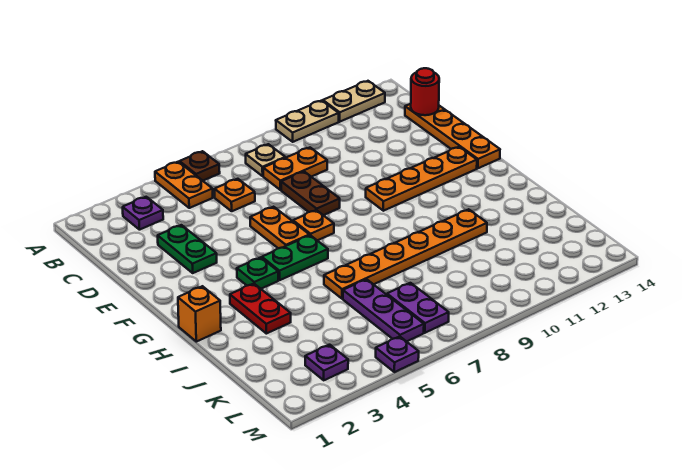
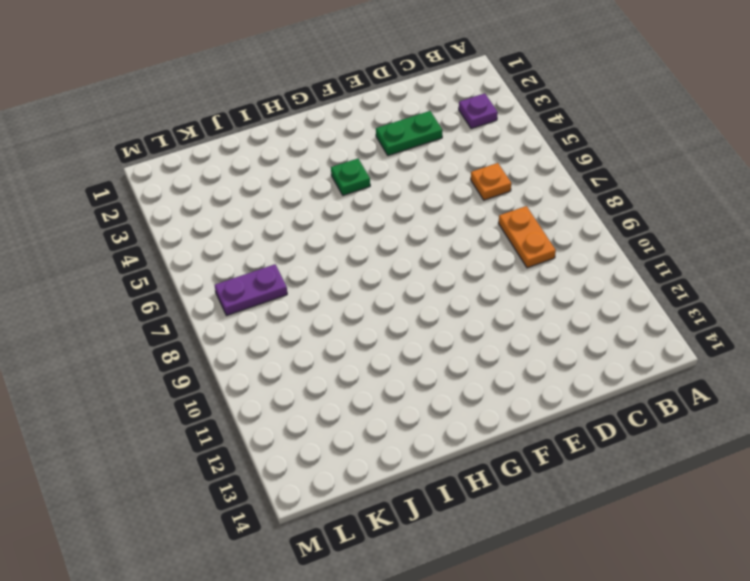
none -> orange plate A5:B5 level 1
none -> brown plate A6 level 1
none -> tan plate A10:A11 level 1

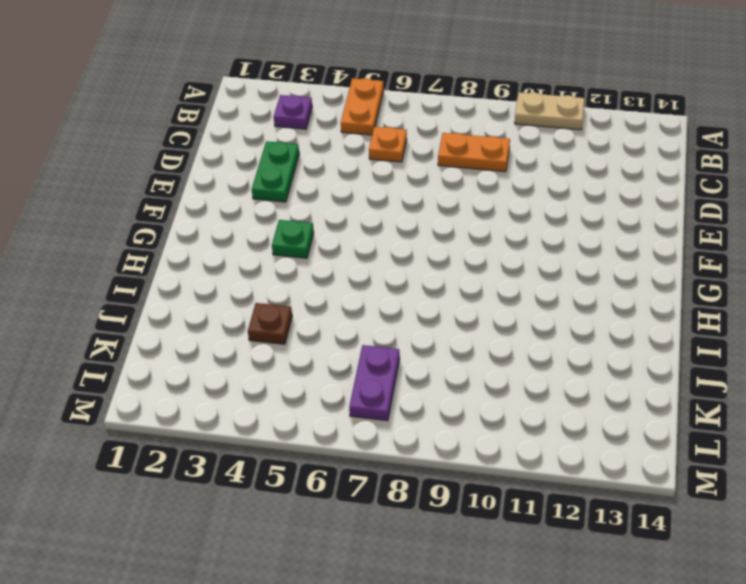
brown plate J4 level 1 -> brown plate A6 level 1
none -> tan plate A12:A13 level 1
none -> tan plate B8 level 1
none -> orange plate C14:F14 level 1

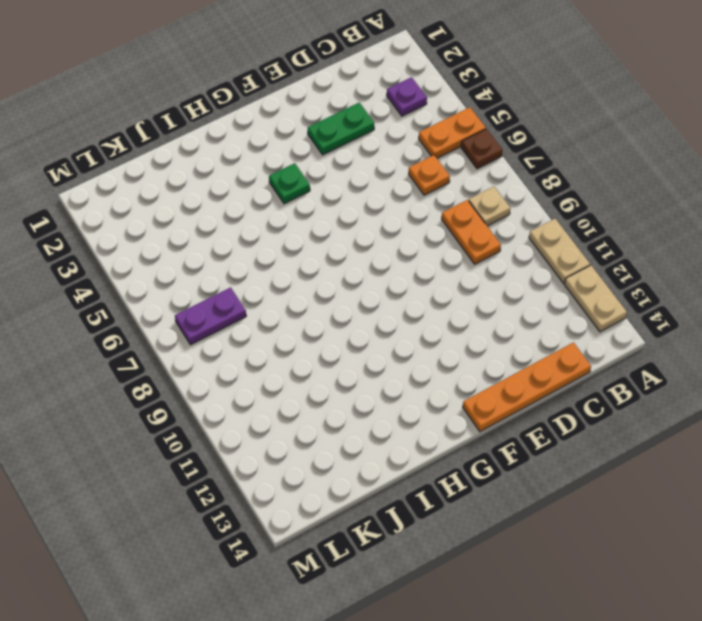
none -> brown plate D8:E8 level 1
none -> orange plate E6:F6 level 1
none -> orange plate F7 level 1

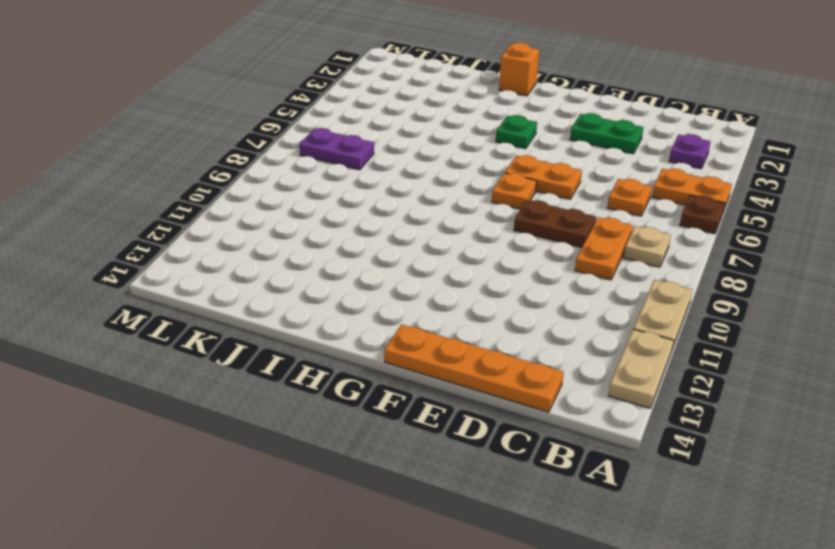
none -> orange plate F10:F13 level 1
none -> green plate G5:G6 level 1
none -> red plate H3:I3 level 1

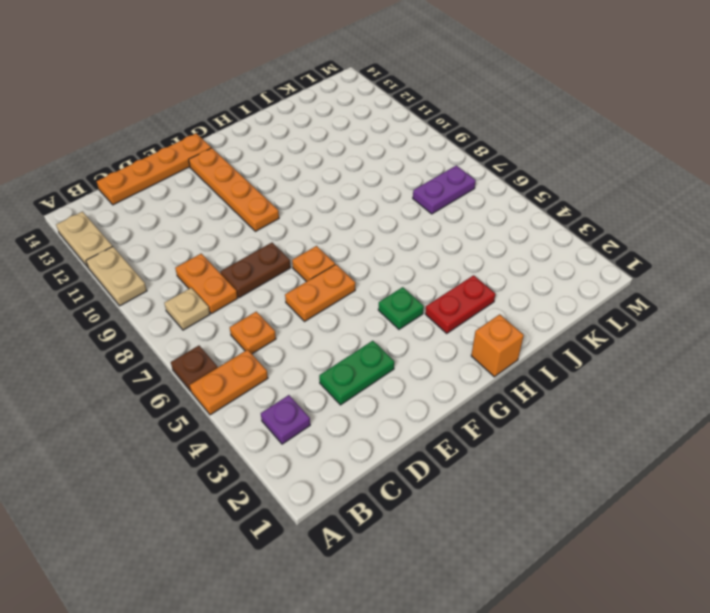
none -> green plate G5:G6 level 1
none -> orange plate I6:I11 level 1
none -> purple plate J6:L6 level 1

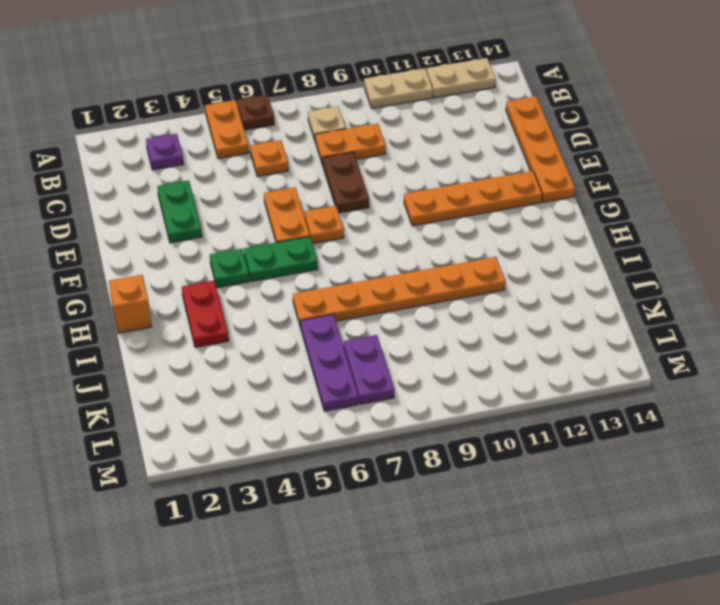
none -> purple plate L3 level 1
none -> purple plate M5 level 1
none -> red round brick C14 level 2

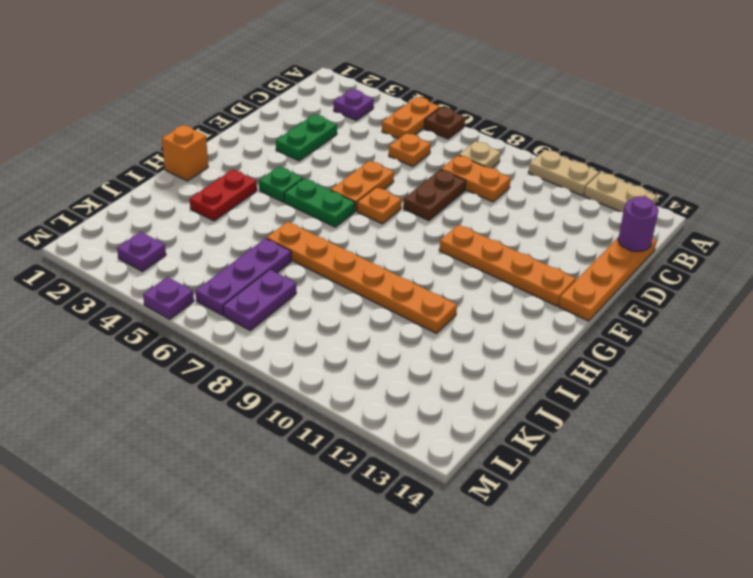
purple round brick C14 level 2 -> red round brick C14 level 2

